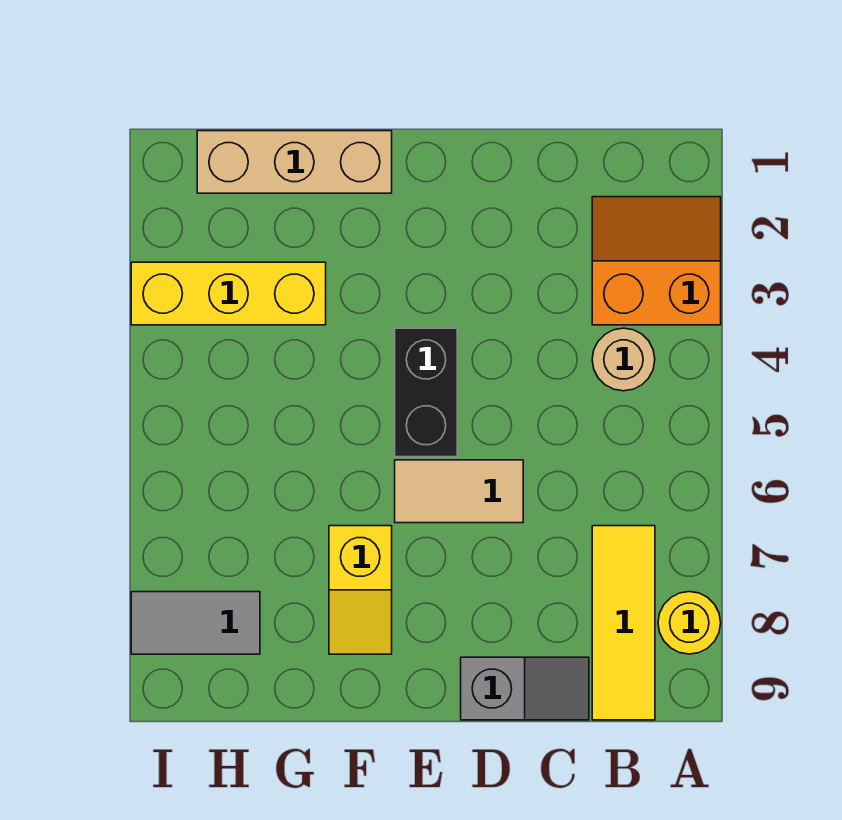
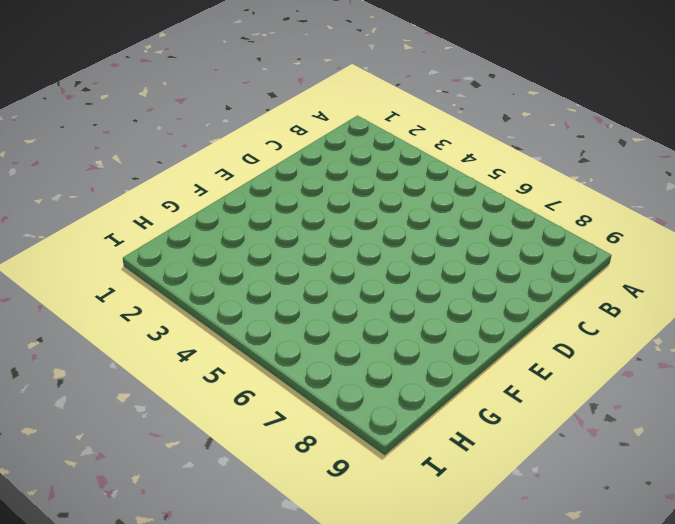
none -> orange slope A2:B3 level 1 top 3
none -> yellow round brick A8 level 1

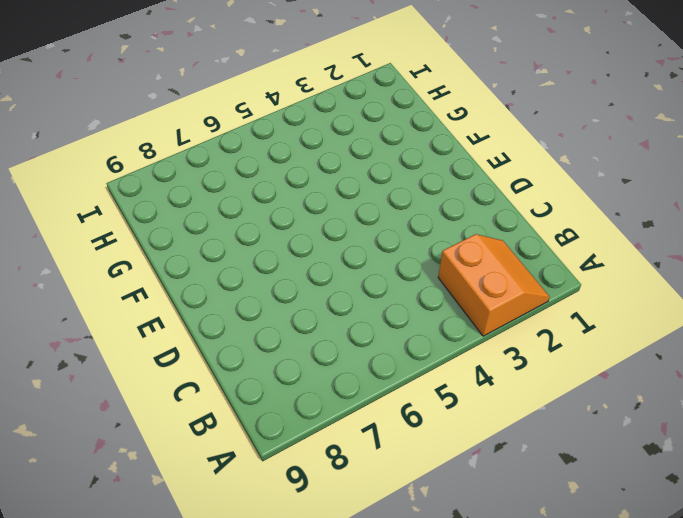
none -> yellow round brick A8 level 1
none -> tan round brick B4 level 1

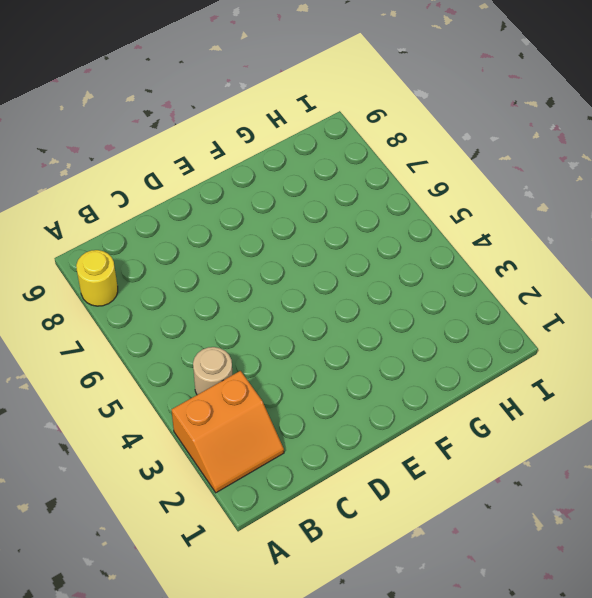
none -> yellow tile B7:B9 level 1
none -> grey slope C9:D9 level 1 top D

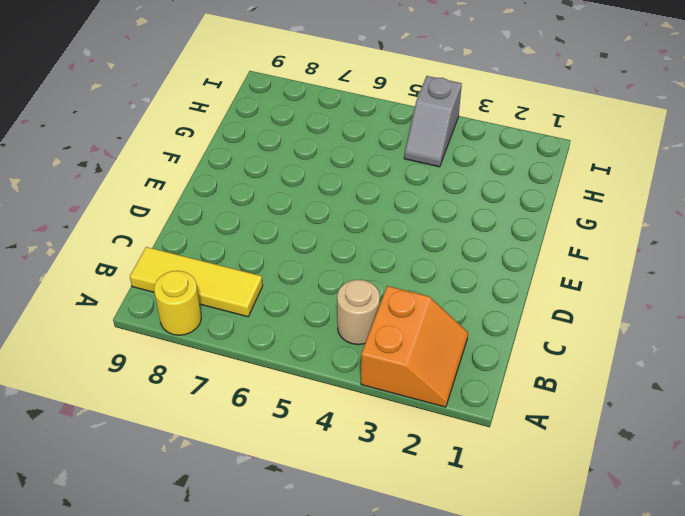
grey slope H4:I4 level 1 top I -> grey slope C9:D9 level 1 top D
none -> tan tile D6:E6 level 1
none -> black brick E4:E5 level 1

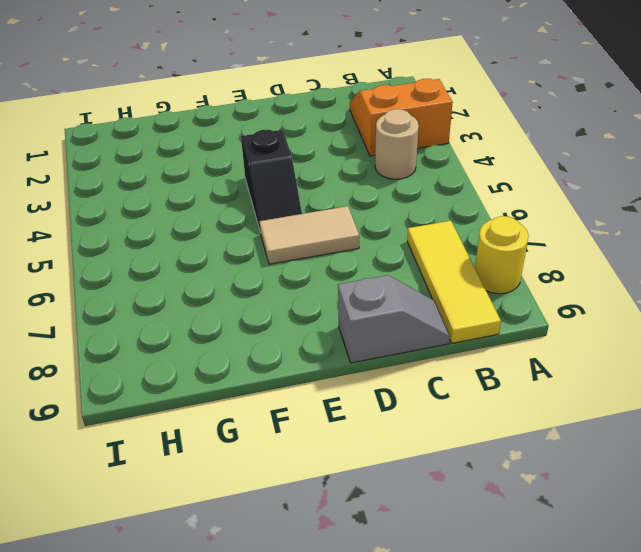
black slope E4:E5 level 1 top 4 -> black brick E4:E5 level 1
none -> tan brick F1:H1 level 1
none -> yellow slope F7:F8 level 1 top 7

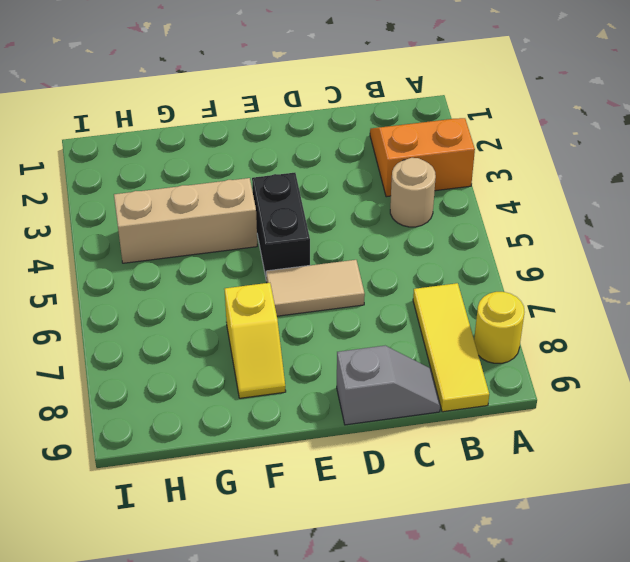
tan brick F4:H4 level 1 -> tan brick F1:H1 level 1
none -> yellow brick G3:I3 level 1
none -> grey tile H8:I8 level 1

